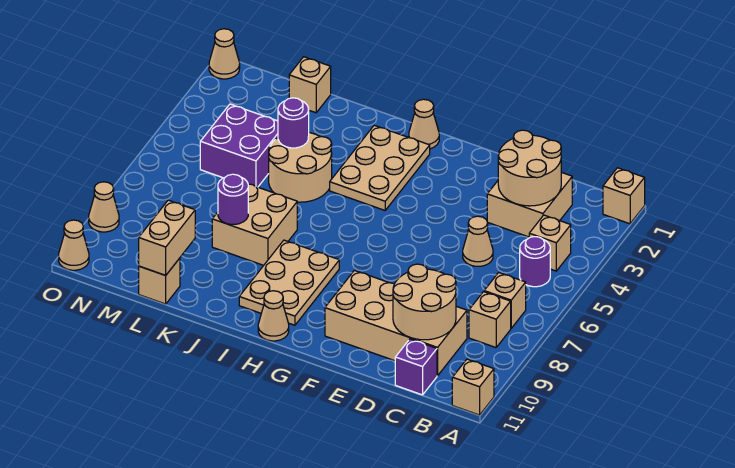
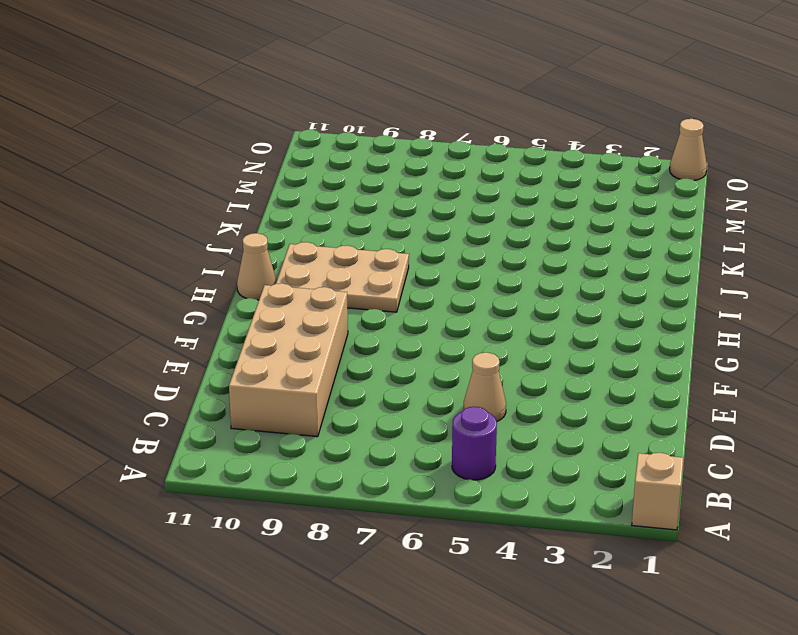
none -> tan brick A11 level 1
none -> tan brick B4 level 1
none -> tan brick B7 level 1

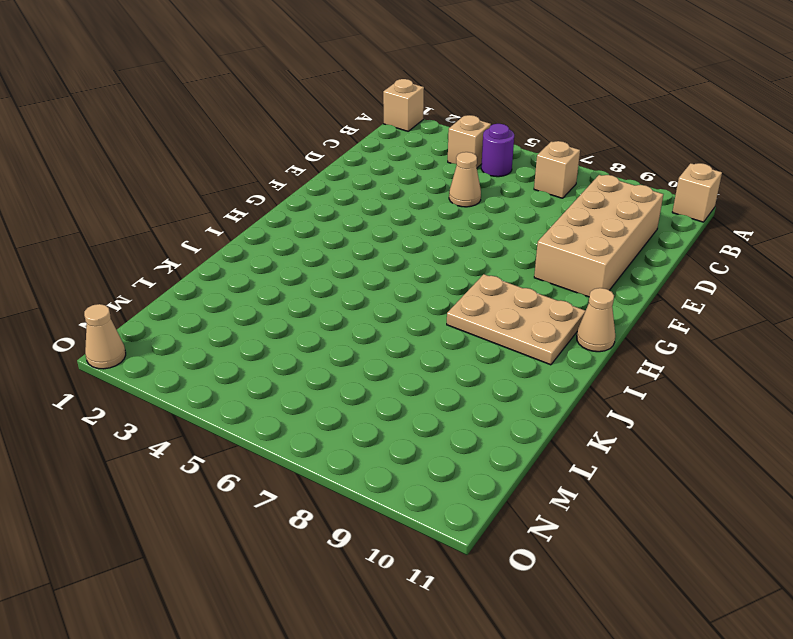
none -> tan brick B8 level 1
none -> tan brick C2:D3 level 1
none -> purple brick C11 level 1

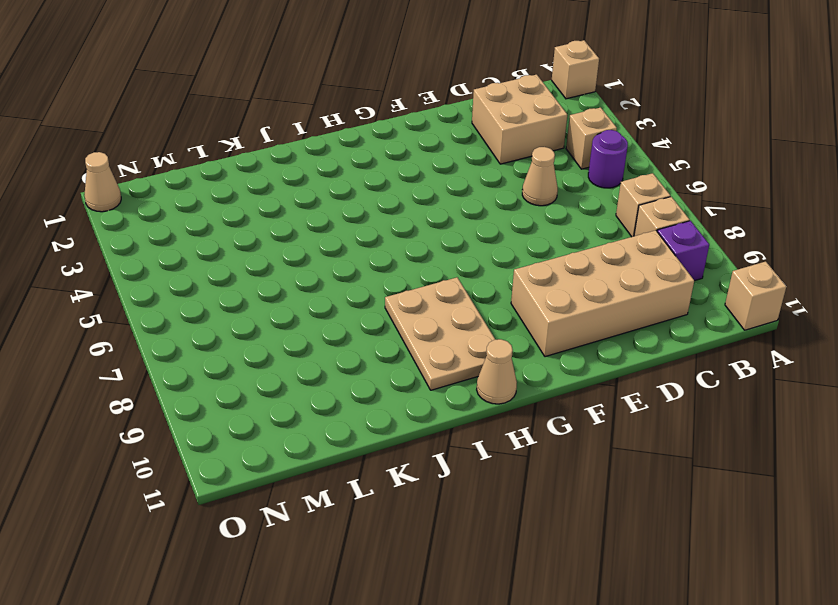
purple brick B9 level 1 -> purple brick C11 level 1
none -> tan cone H1 level 1
none -> tan plate H2:I4 level 1
none -> tan round brick J4:K5 level 1

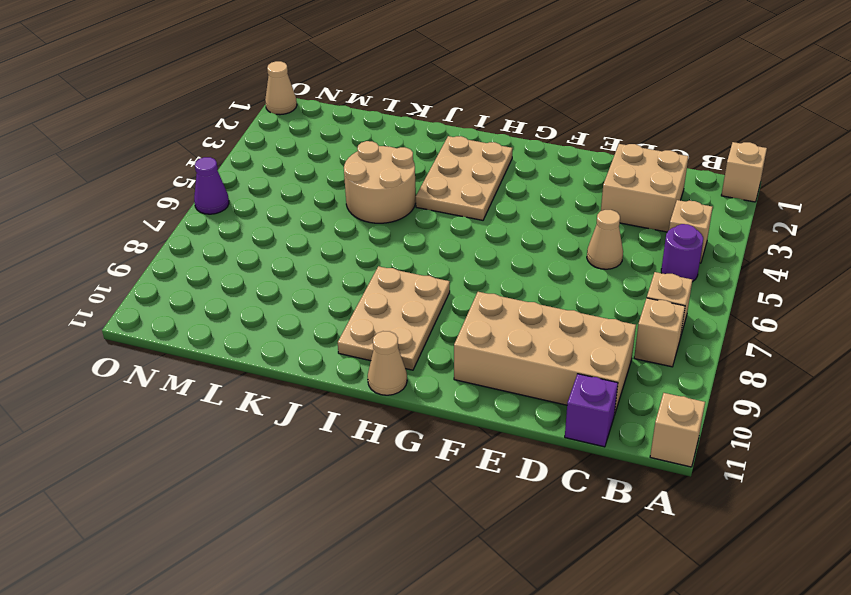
purple cone O6 level 1 -> none
none -> tan cone H1 level 1
none -> tan brick J7:K8 level 1
none -> tan brick L1 level 1

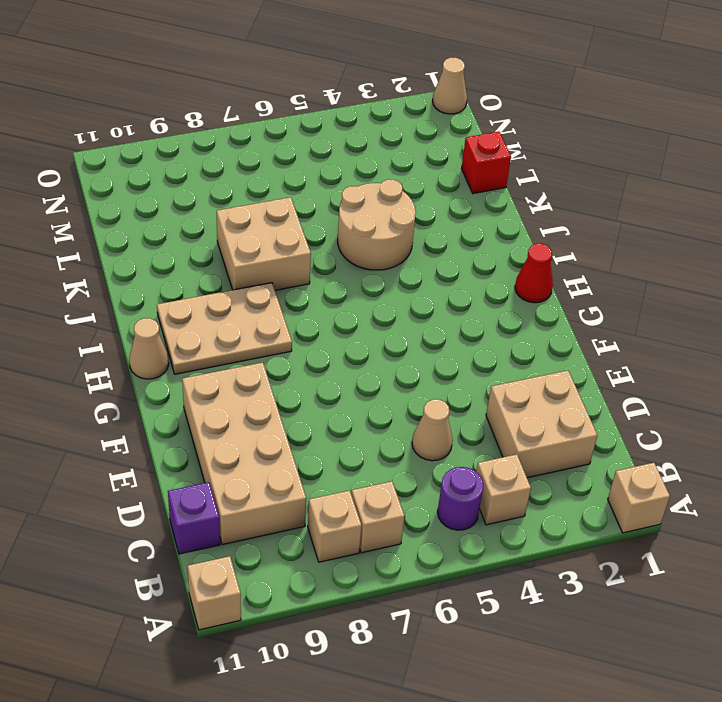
red cone H1 level 1 -> tan cone H1 level 1
red brick L1 level 1 -> tan brick L1 level 1
none -> tan plate H2:I4 level 1
none -> purple brick L4:M5 level 1
none -> tan brick L11 level 1

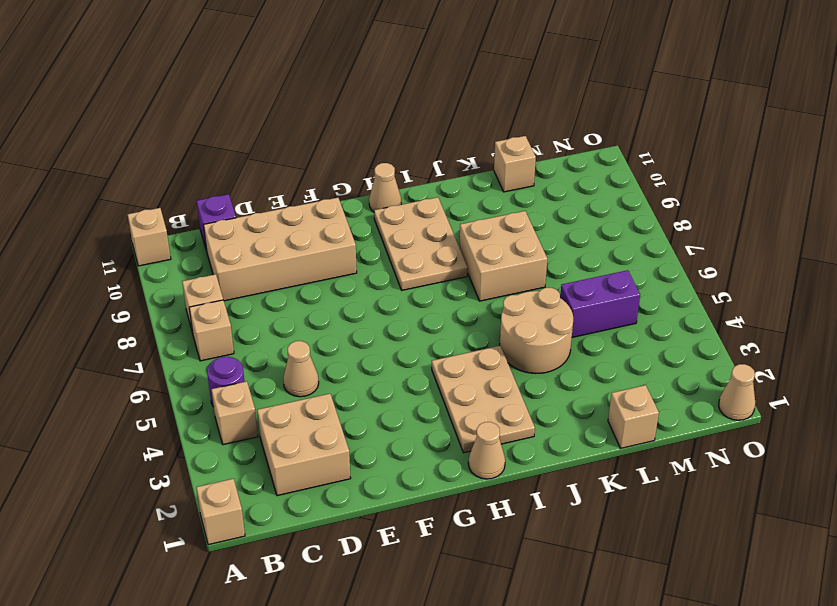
purple brick L5:M5 level 1 -> purple brick L4:M5 level 1
none -> tan cone O9 level 1
none -> tan cone O11 level 1
none -> tan round brick C2:D3 level 2

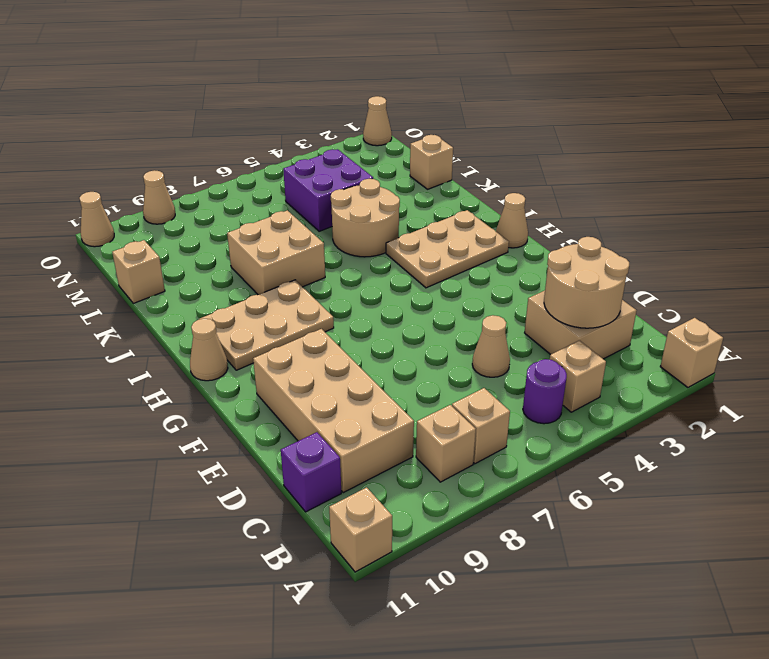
none -> tan round brick C9:D10 level 2
none -> purple round brick K4 level 2
none -> purple round brick K8 level 2

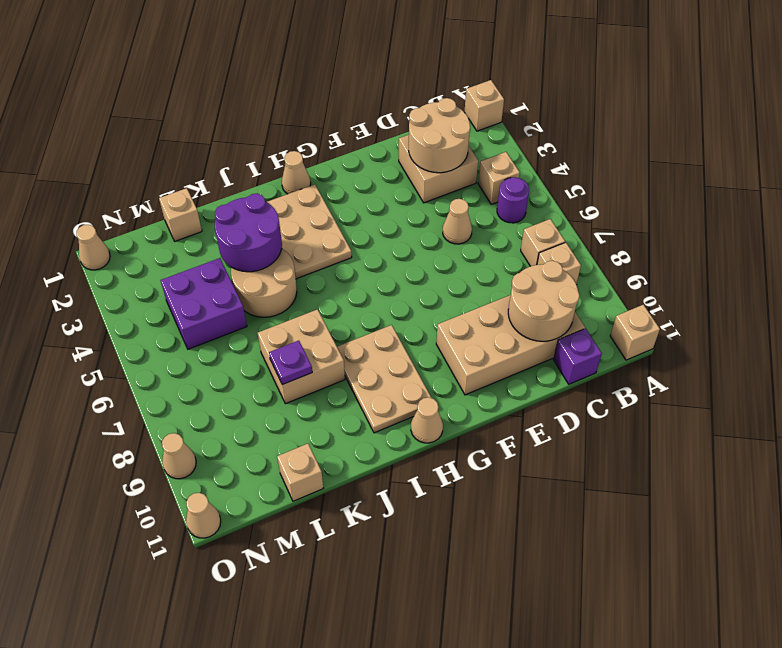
purple round brick J3:K4 level 2 -> purple round brick K4 level 2
purple plate K8 level 2 -> purple round brick K8 level 2
none -> tan brick L10:L11 level 2

